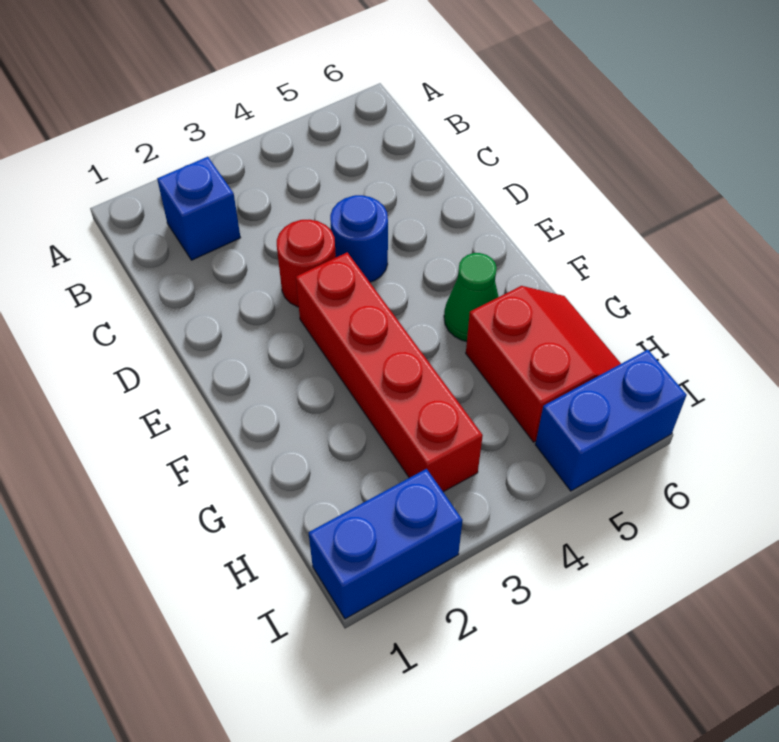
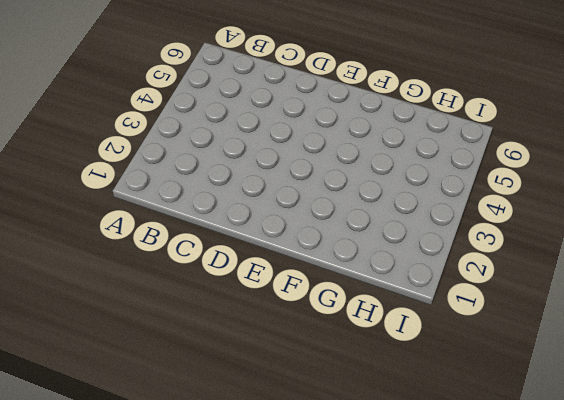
none -> blue brick B2 level 1
none -> red round brick D3 level 1

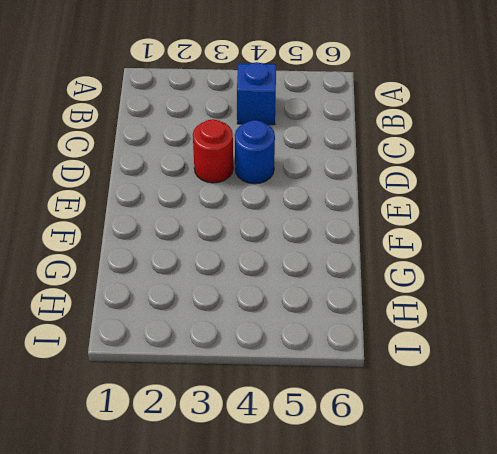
blue brick B4 level 1 -> blue brick B2 level 1
none -> red brick E3:H3 level 1
none -> green cone F5 level 1

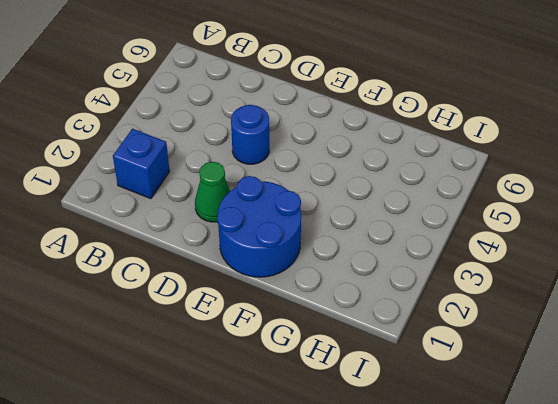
green cone D2 level 1 -> green cone F5 level 1
blue round brick E1:F2 level 1 -> none
none -> red round brick D3 level 1
none -> red brick E3:H3 level 1

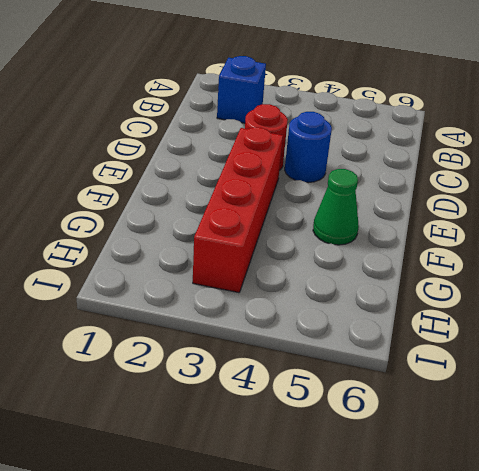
none -> red slope G5:H6 level 1 top 5
none -> blue brick I1:I2 level 1

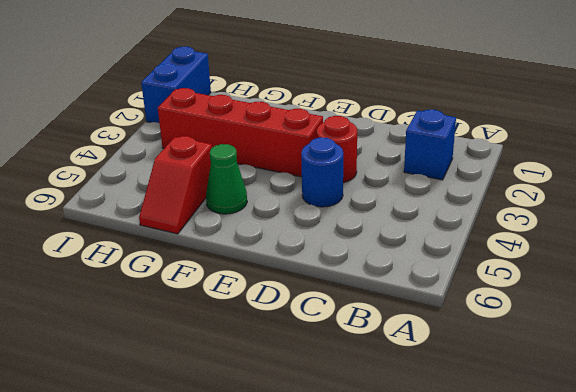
red slope G5:G6 level 1 top 5 -> red slope G5:H6 level 1 top 5
none -> blue brick I5:I6 level 1

